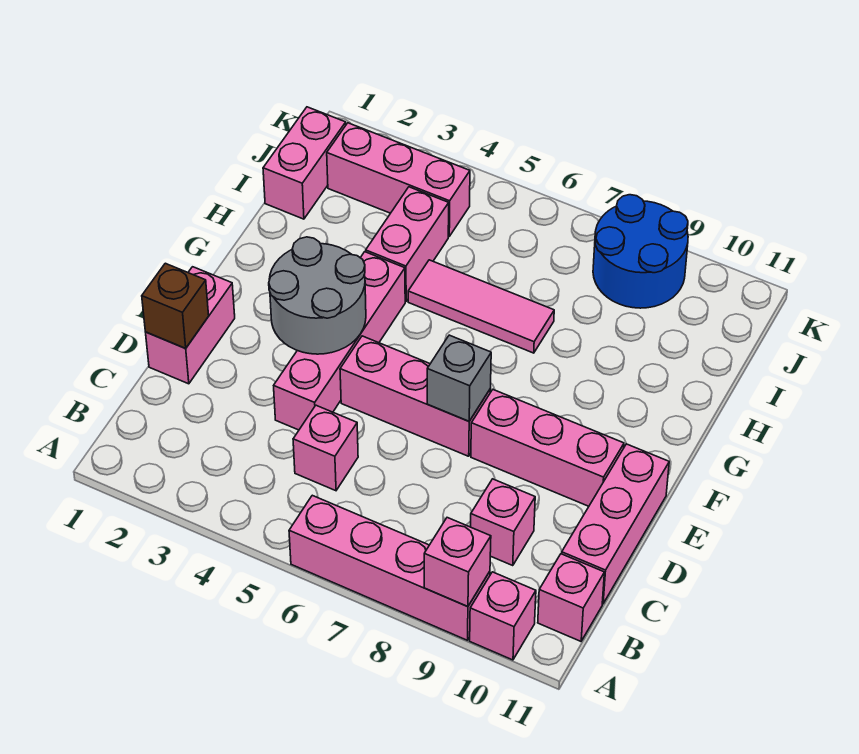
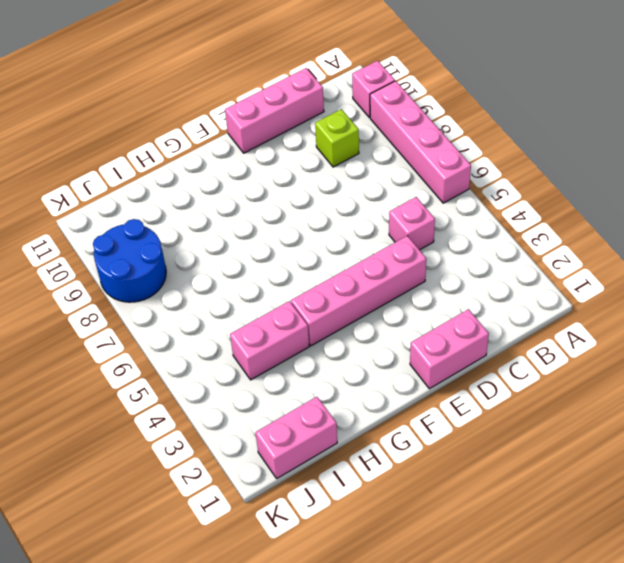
lime brick C9 level 1 -> pink brick C9 level 1
none -> pink brick B11 level 1
none -> pink brick E5:E7 level 1
none -> pink brick E8:E10 level 1

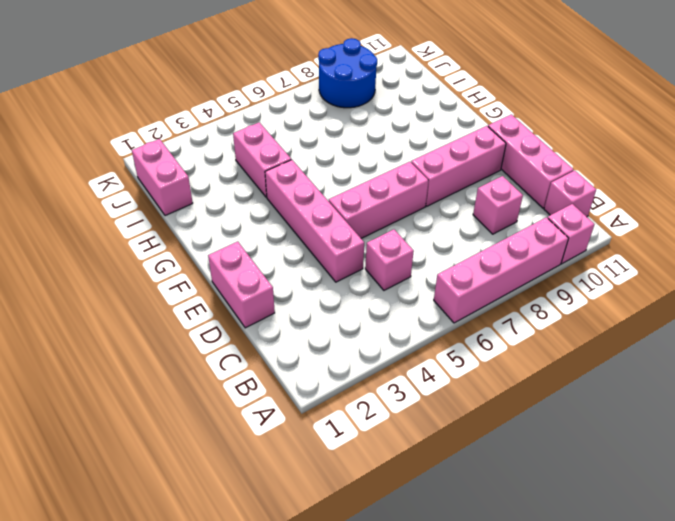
none -> pink tile H5:H7 level 1
none -> pink brick J2:J4 level 1
none -> pink brick A9 level 2

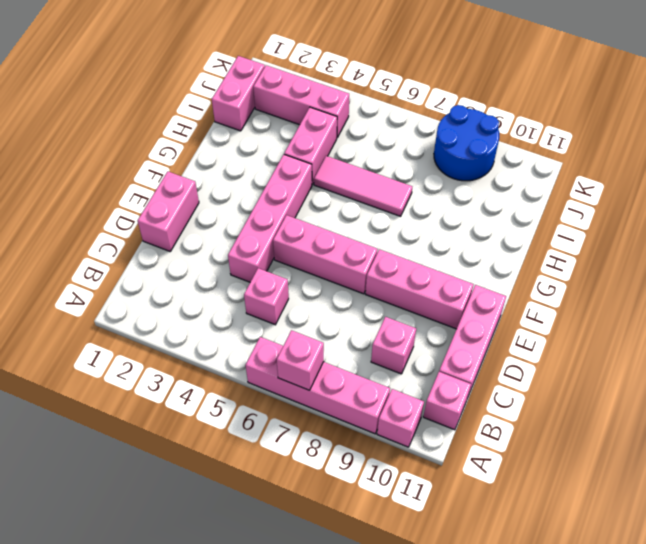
pink brick A7 level 2 -> pink brick A9 level 2
none -> brown brick D1 level 2
none -> grey round brick E3:F4 level 2
none -> grey brick E7 level 2

